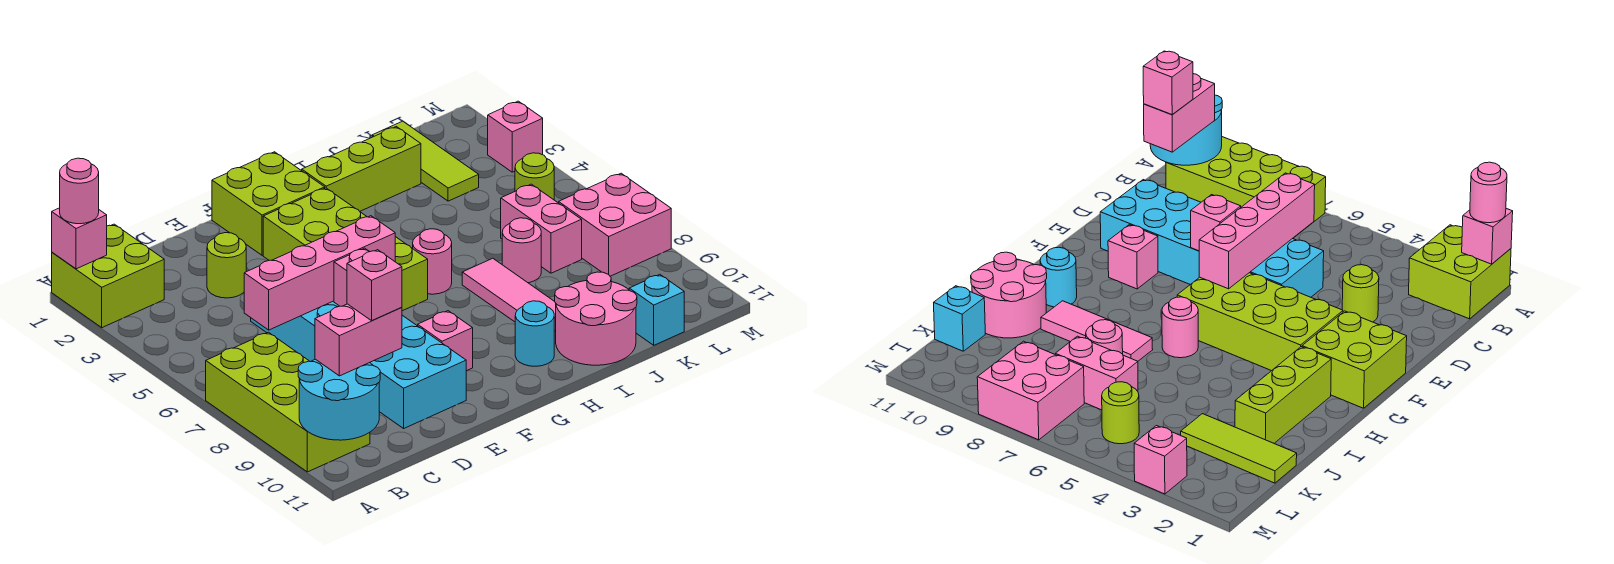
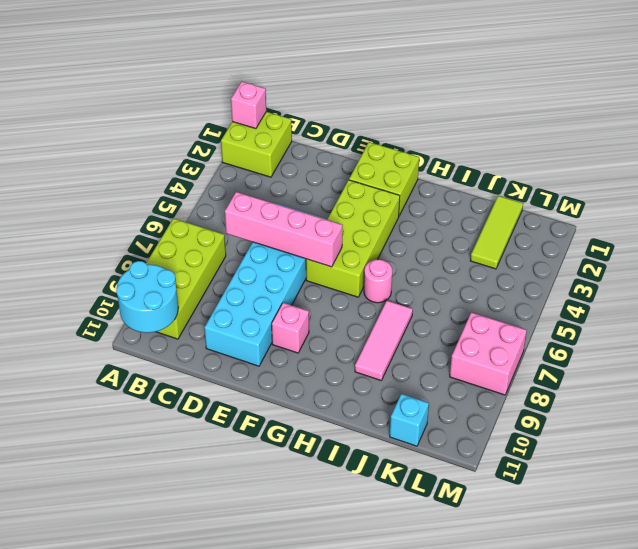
none -> lime round brick D3 level 1
none -> lime brick H2:J2 level 1
none -> cyan round brick H10 level 1

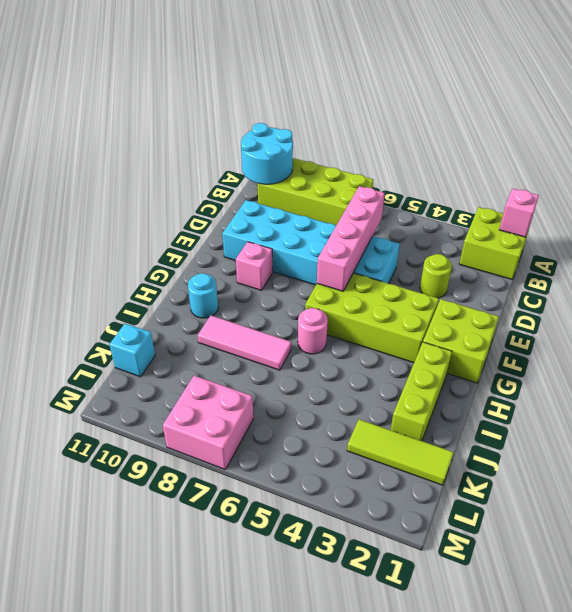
none -> pink round brick I10:J11 level 1
none -> pink round brick J7 level 1
none -> pink brick K6:K7 level 1

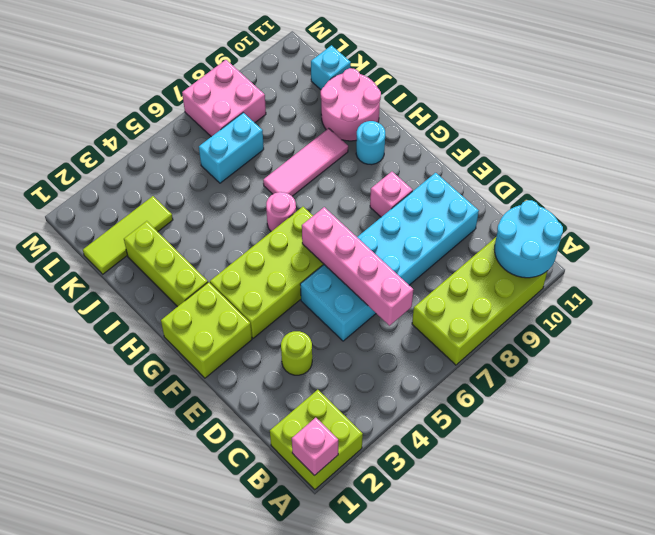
cyan brick K6:K7 level 1 -> pink brick K6:K7 level 1
none -> pink round brick J7 level 1
none -> lime round brick L5 level 1
none -> pink brick M3 level 1

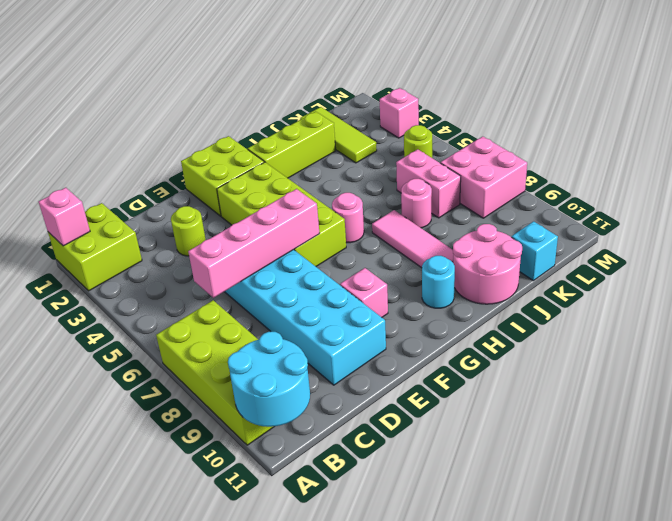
none -> pink brick E7 level 2
none -> pink round brick A1 level 3
none -> pink brick B10:C10 level 3

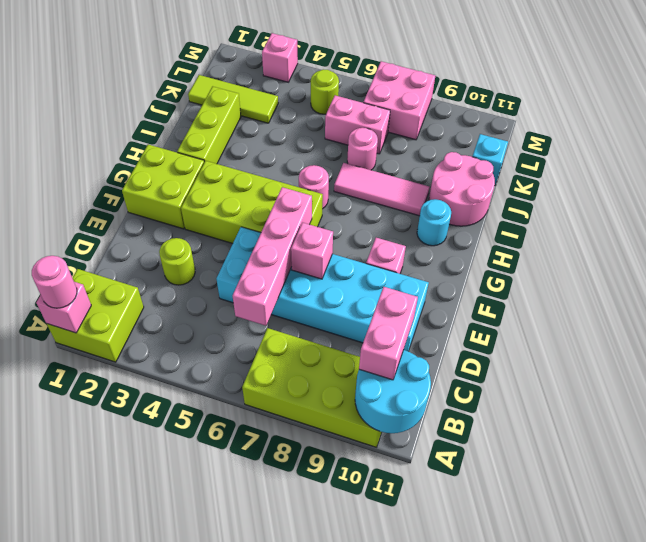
none -> pink brick C10 level 4

